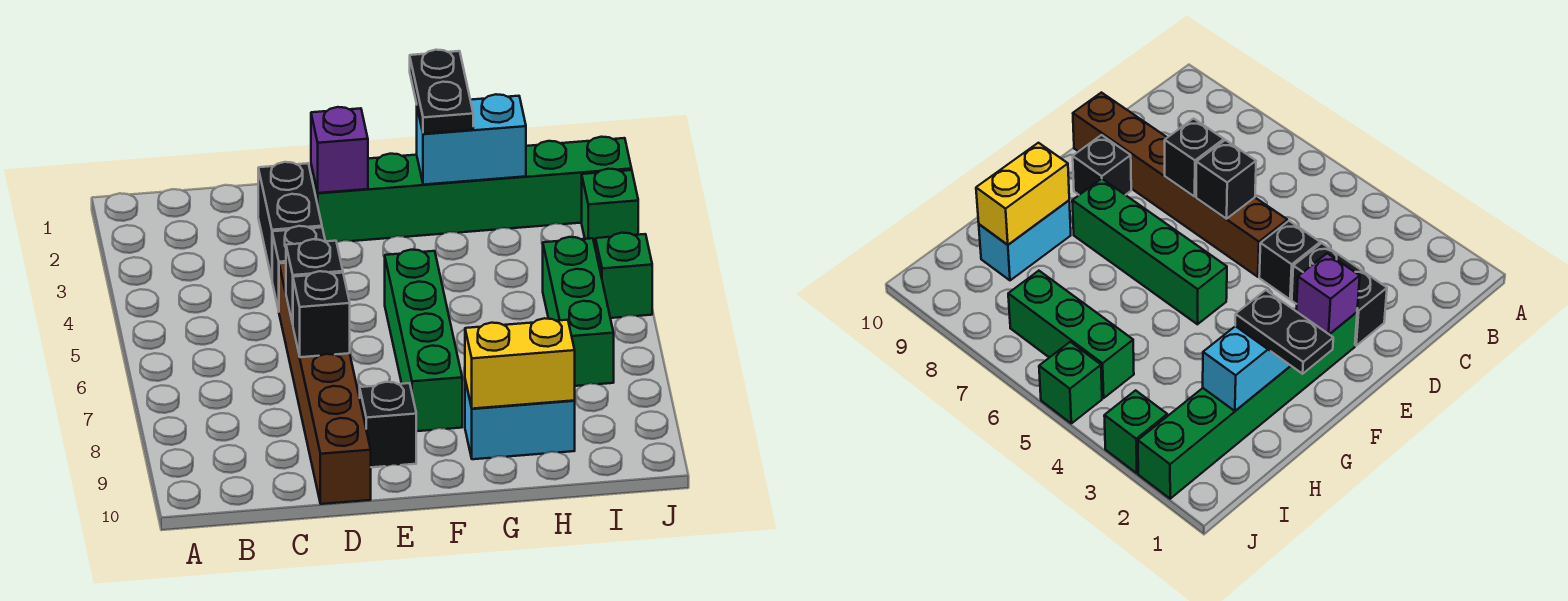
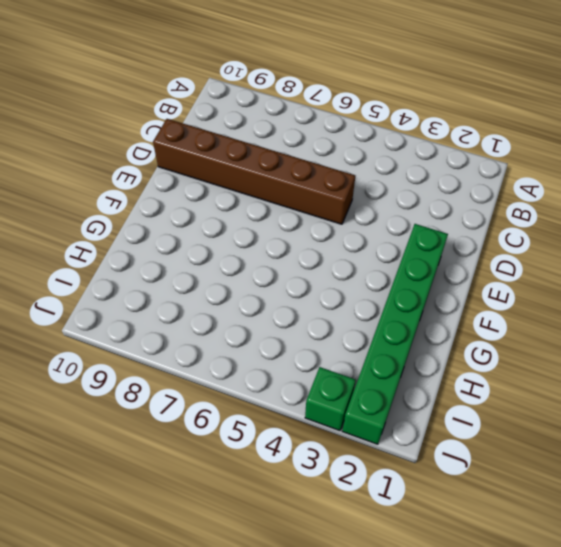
none -> black brick D2:D3 level 1
none -> black brick D4 level 1
none -> black brick E9 level 1

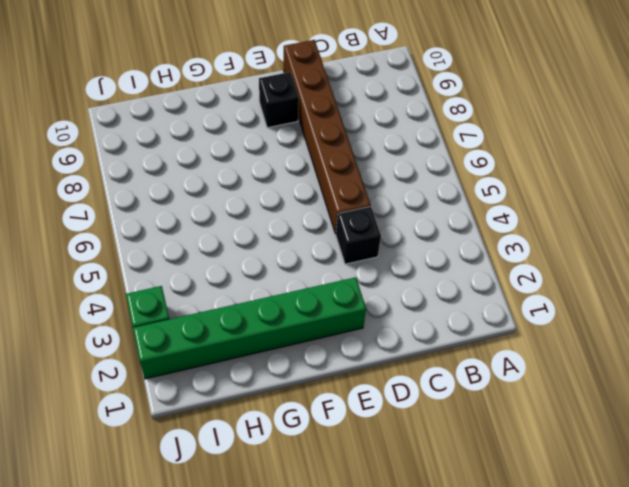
none -> black brick D2:D3 level 1
none -> green brick F5:F8 level 1
none -> cyan brick G9:H9 level 1

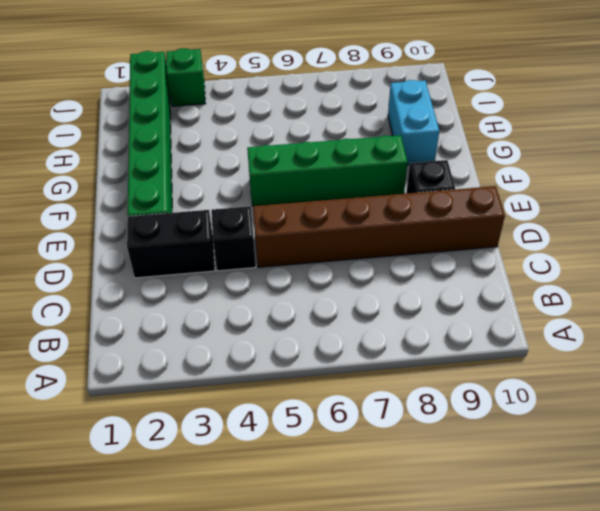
none -> green brick I5:I7 level 1
none -> green brick J5 level 1
none -> black brick D6 level 2

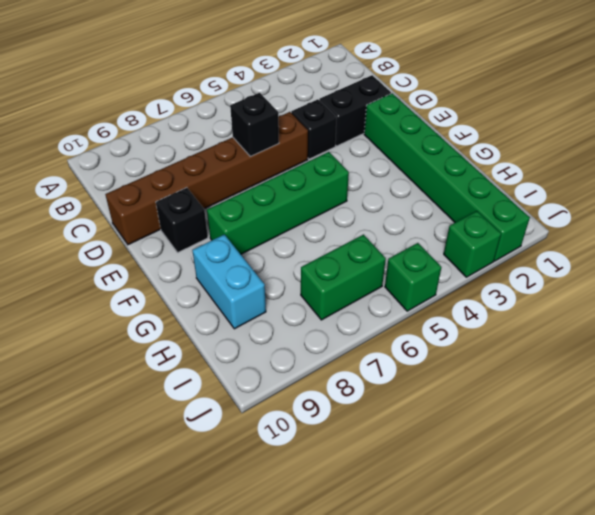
green brick I6:I7 level 1 -> green brick I5:I7 level 1
none -> black brick D7 level 2
none -> purple brick E2 level 2
none -> cyan brick G2:H2 level 2

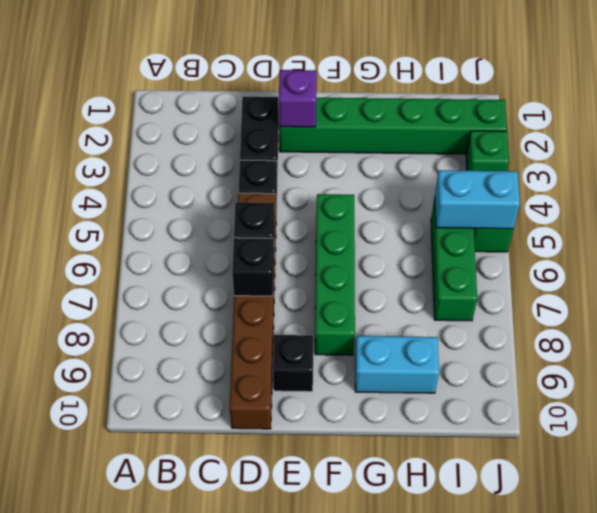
cyan brick I5:J5 level 2 -> cyan brick G2:H2 level 2
none -> yellow brick G9:H9 level 2
none -> black plate G1:G2 level 3

